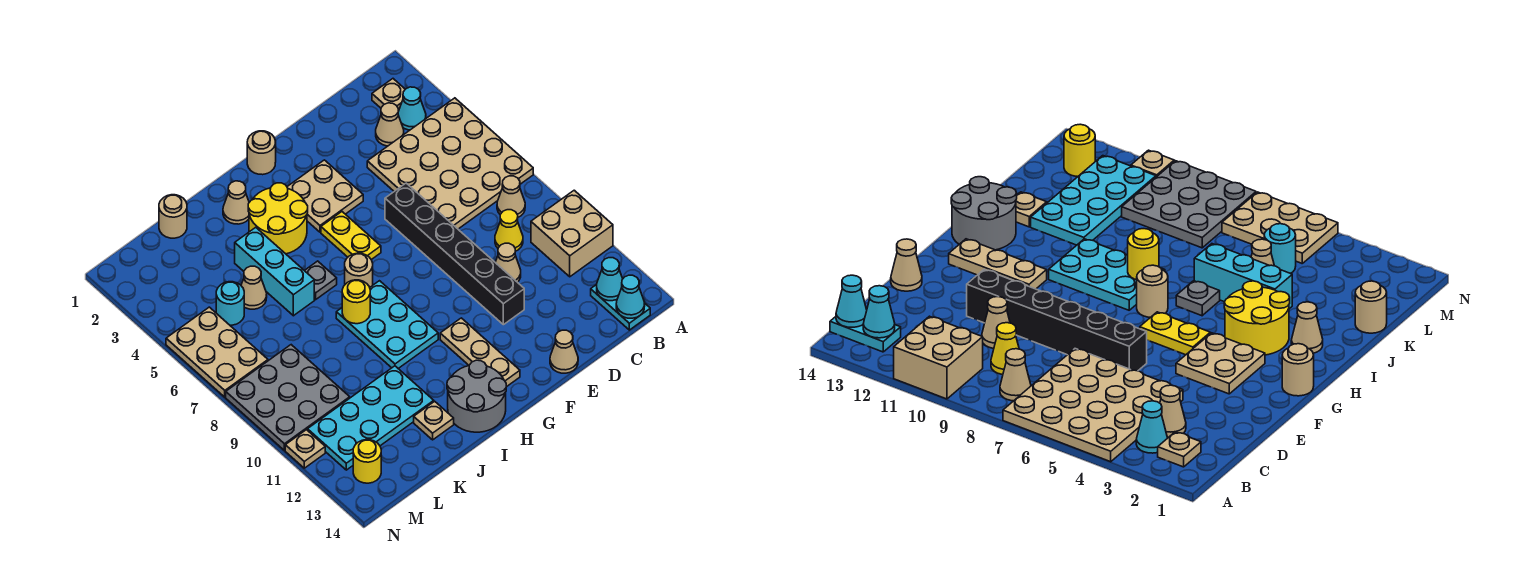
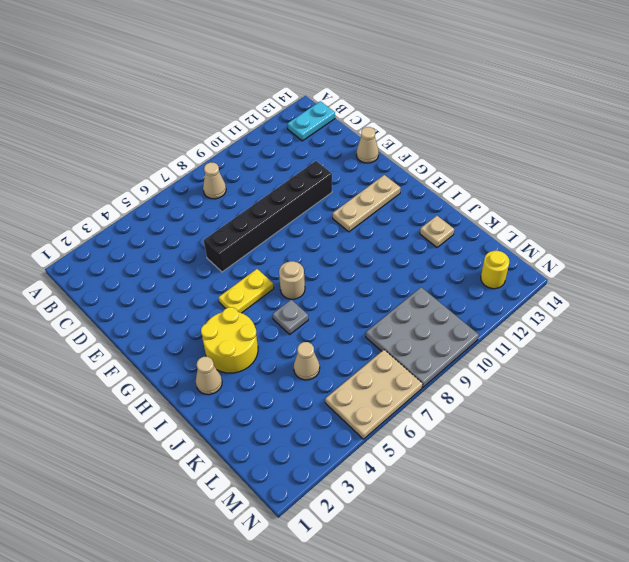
none -> tan plate A4:D7 level 1
none -> tan brick A10:B11 level 1
none -> tan plate B2 level 1
none -> cyan cone B3 level 1

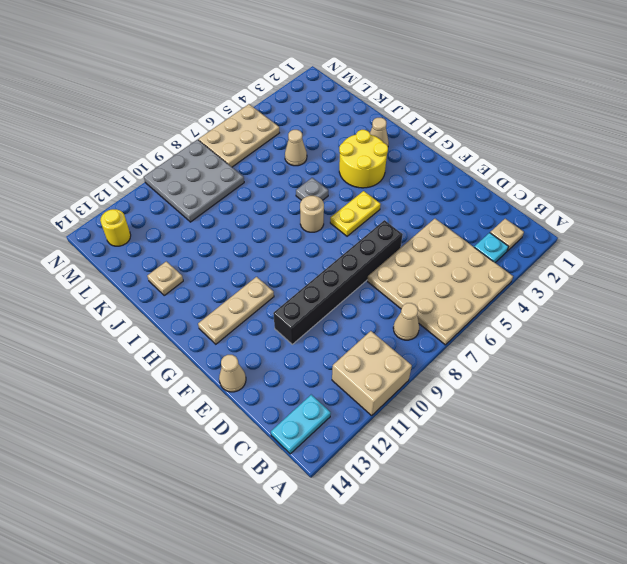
cyan plate B3 level 1 -> cyan cone B3 level 1
none -> tan cone C3 level 1
none -> yellow cone C9 level 1
none -> tan cone D10 level 1
none -> tan plate F3:G4 level 1

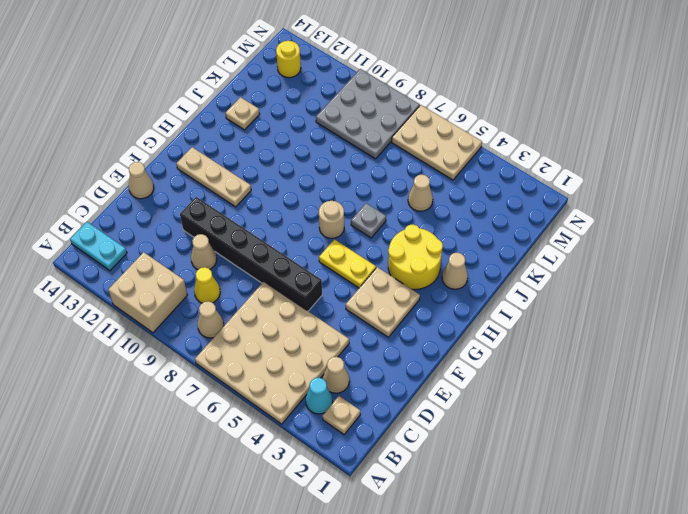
none -> tan round brick G1 level 1
none -> cyan plate H8:I10 level 1
none -> grey round brick H13:I14 level 1
none -> cyan brick J4:J6 level 1

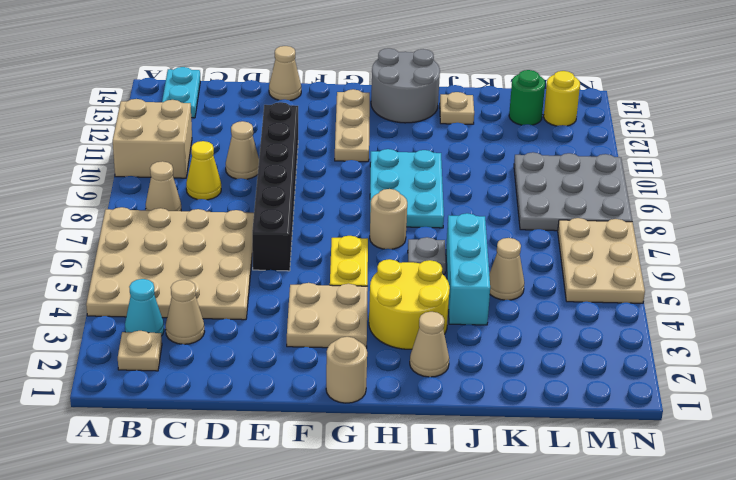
green round brick L13 level 1 -> none
none -> cyan plate J11:M12 level 1
none -> tan round brick K1 level 1
none -> cyan round brick L5 level 1
none -> tan plate N11 level 1

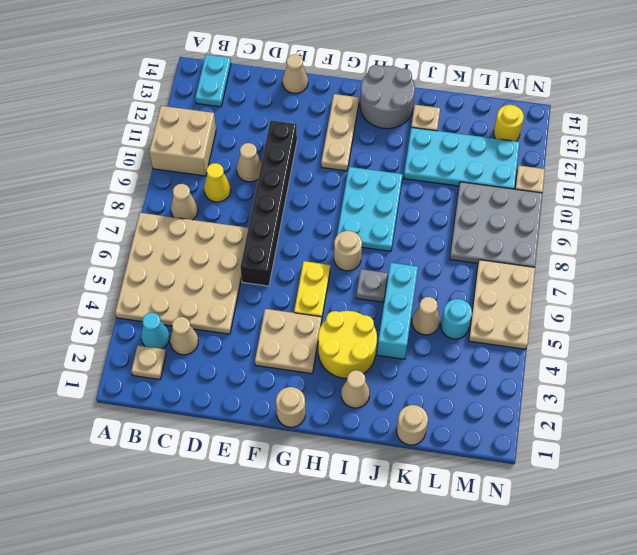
none -> cyan cone B13 level 2
none -> cyan cone B14 level 2
none -> yellow round brick I8 level 2

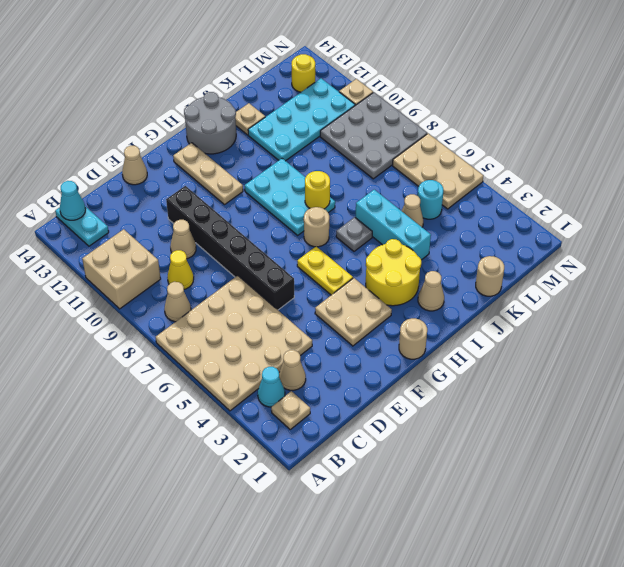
none -> cyan cone B13 level 2

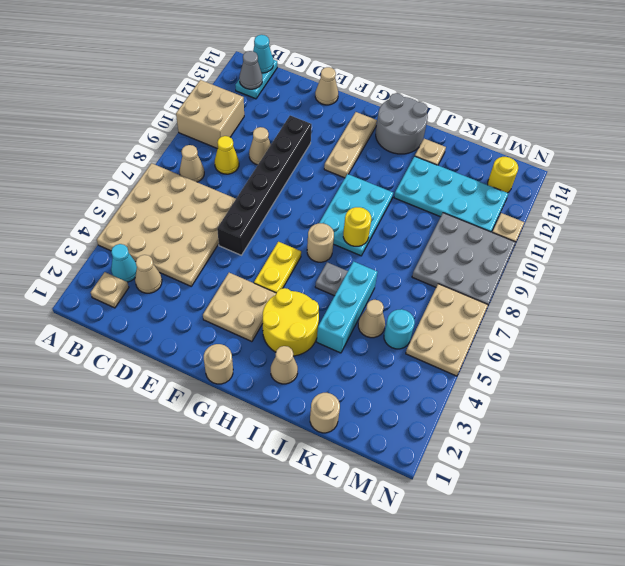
grey cone B13 level 2 -> cyan cone B13 level 2

